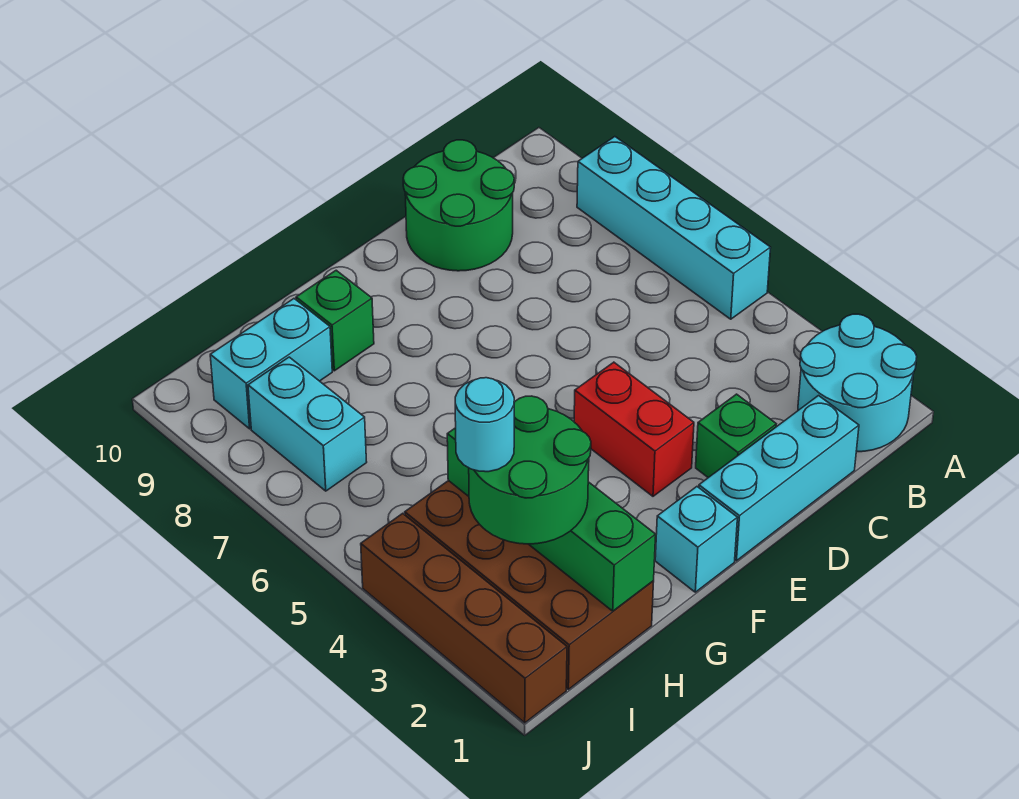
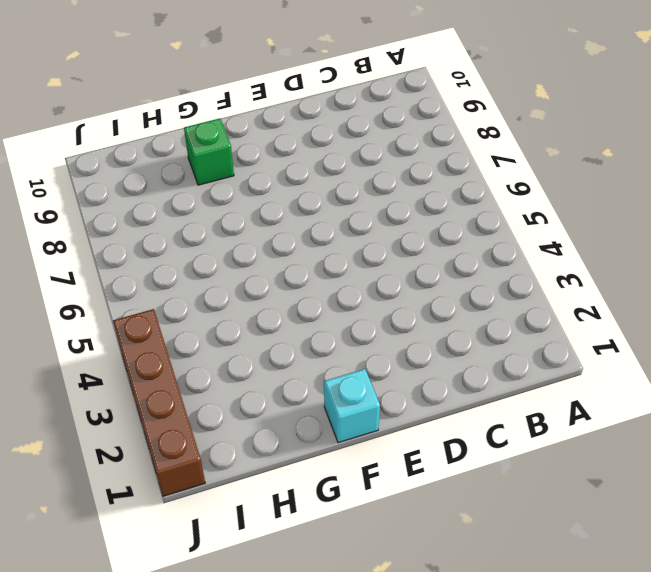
none -> cyan round brick A1:B2 level 1
none -> cyan brick A5:A8 level 1
none -> cyan brick C1:E1 level 1

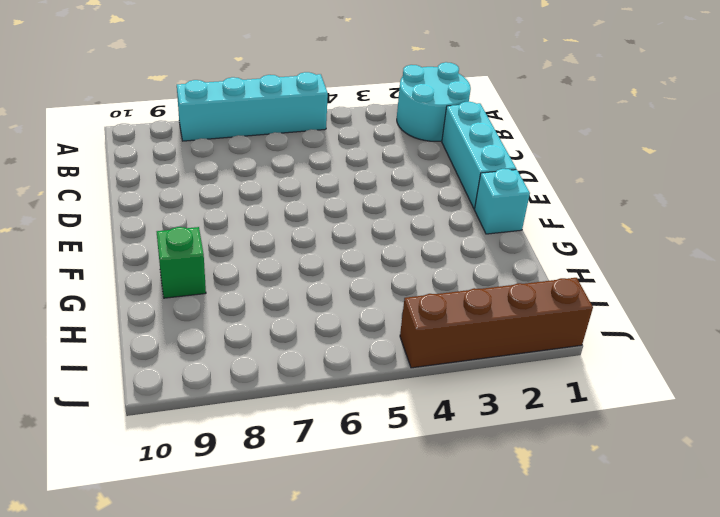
none -> green round brick C9:D10 level 1
none -> green brick D2 level 1
none -> red brick E3:E4 level 1

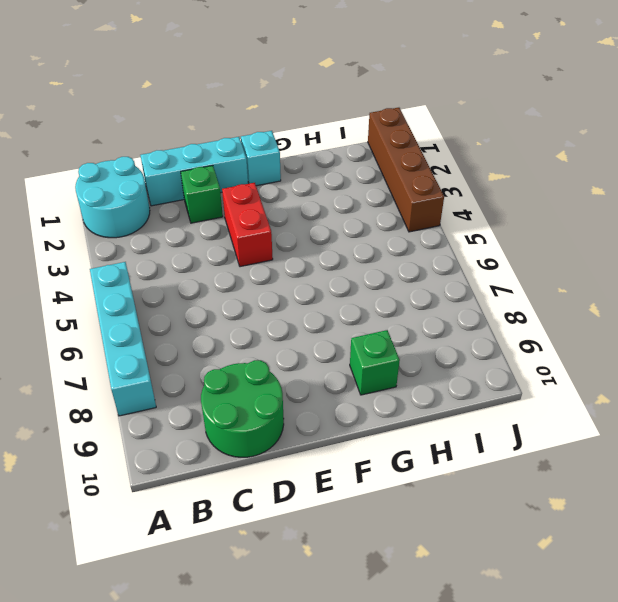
none -> brown brick H1:I4 level 1
none -> cyan brick H9:I9 level 1
none -> cyan brick I7:I8 level 1

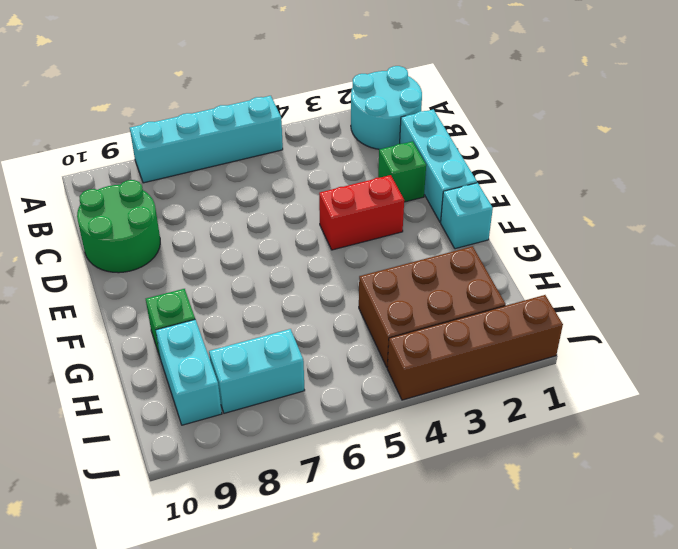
brown brick H2:I4 level 1 -> brown brick H1:I4 level 1
none -> green brick H1:H4 level 2
none -> green round brick H2:I3 level 3
none -> cyan round brick I3 level 4

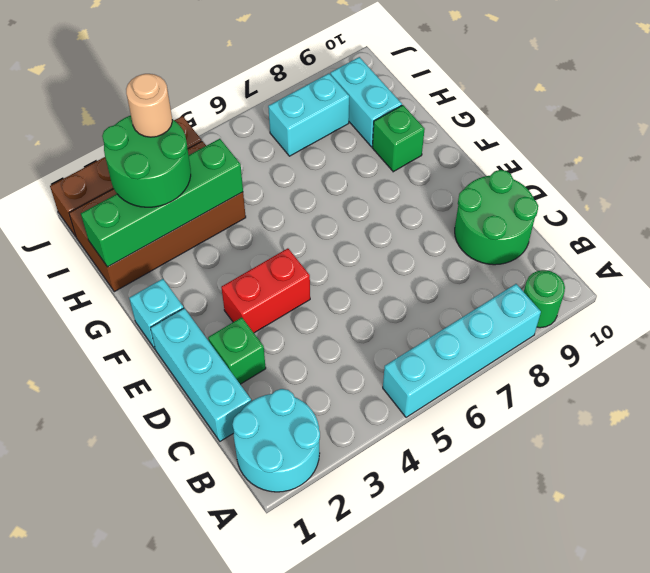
green round brick A9 level 1 -> none
tan round brick I3 level 4 -> cyan round brick I3 level 4

